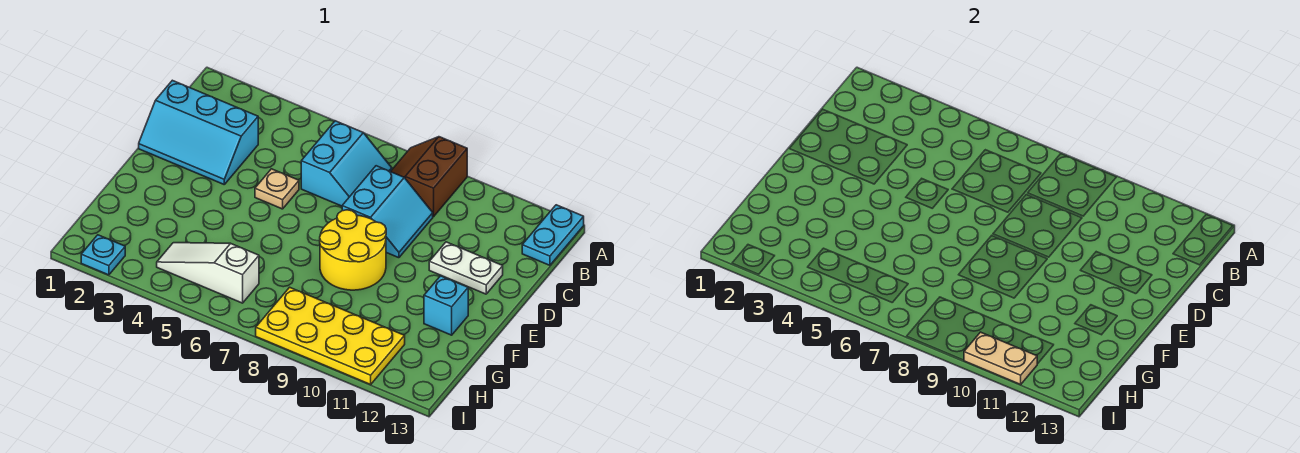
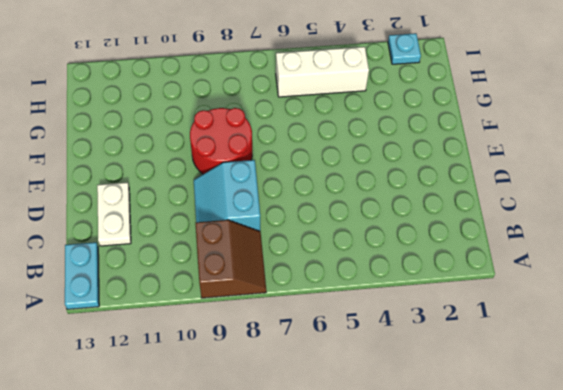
white plate C12:D12 level 1 -> white plate D11:D12 level 1
red round brick E8:F9 level 1 -> yellow round brick E8:F9 level 1
white brick H4:H6 level 1 -> white slope H4:H6 level 1 top 6
none -> cyan slope B6:C7 level 1 top 6
none -> cyan slope C1:D3 level 1 top C
none -> tan plate D5 level 1

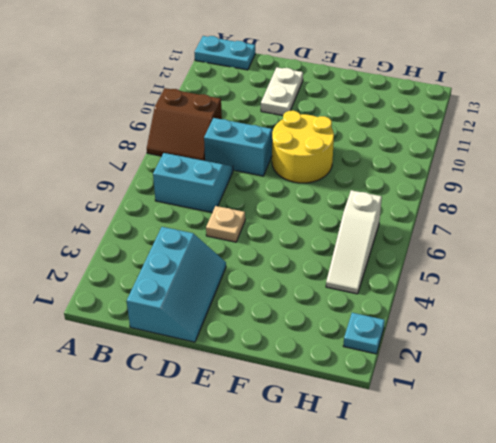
none -> cyan brick F12 level 1
none -> yellow plate H8:I11 level 1
none -> tan plate I10:I11 level 2

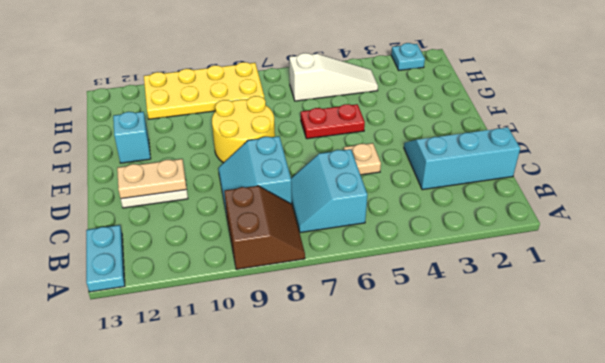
tan plate D11:D12 level 2 -> tan plate I10:I11 level 2
red plate F5:F6 level 1 -> none

